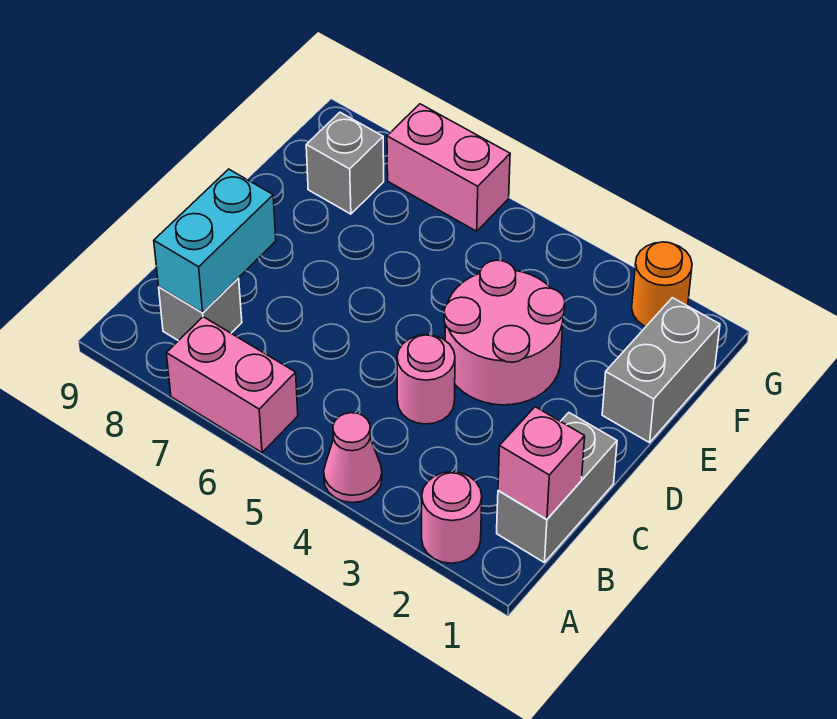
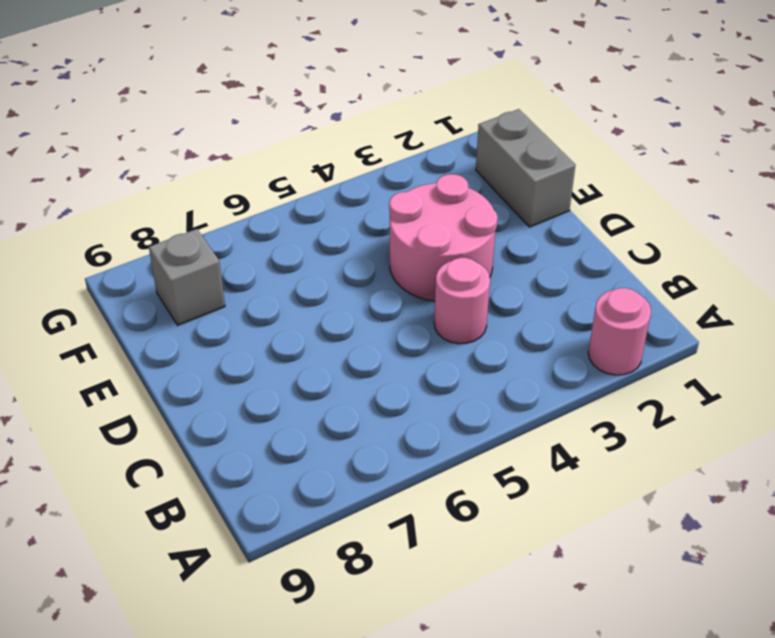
none -> pink cone A4 level 1
none -> pink brick A6:A7 level 1
none -> grey brick B1:C1 level 1

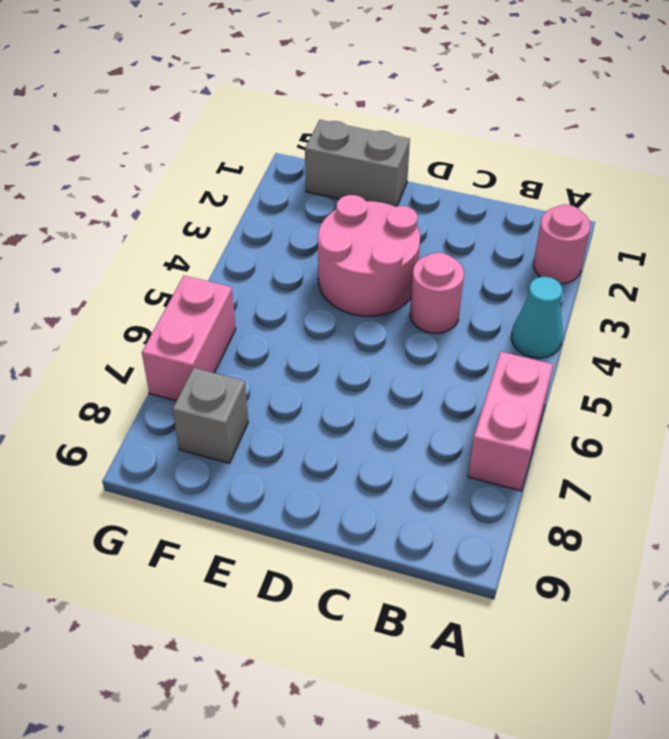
cyan cone A4 level 1 -> pink cone A4 level 1
none -> grey brick B1:C1 level 1
none -> grey brick B8 level 1
none -> orange round brick G2 level 1

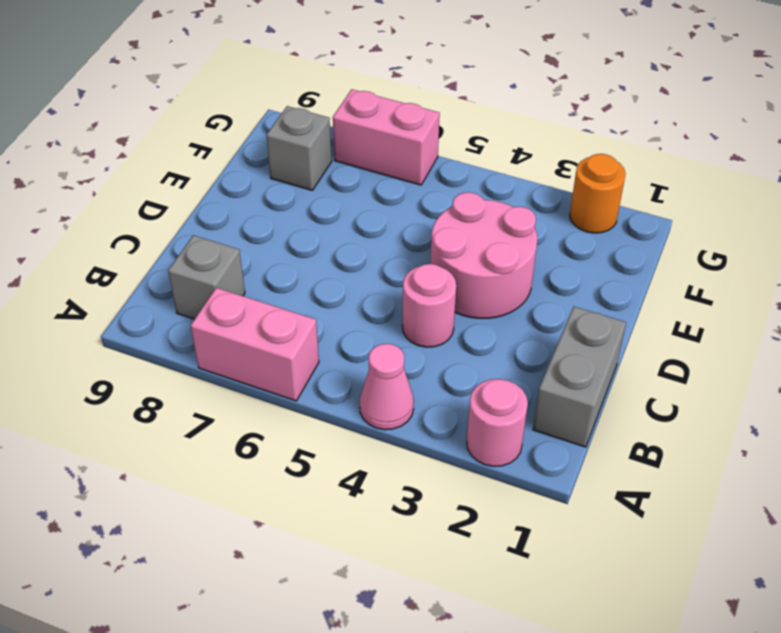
none -> grey brick E1:F1 level 1
none -> pink brick B1 level 2
none -> cyan brick B8:C8 level 2

